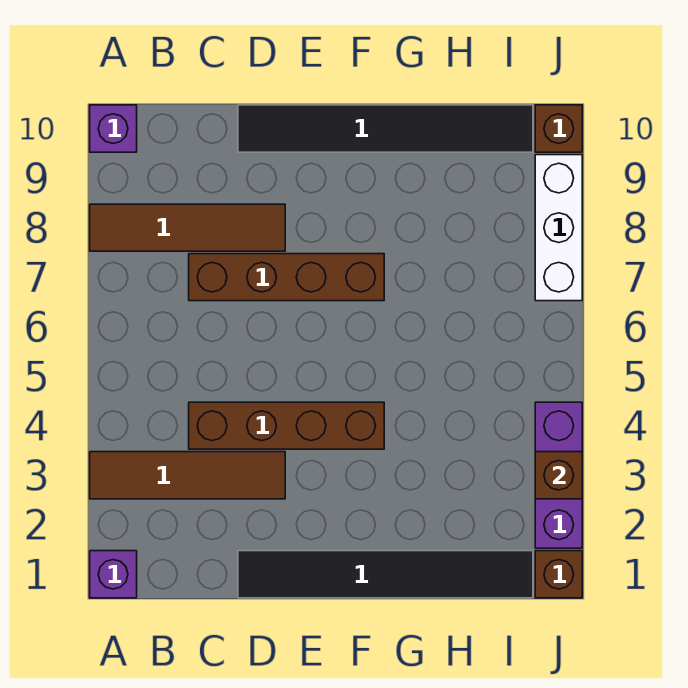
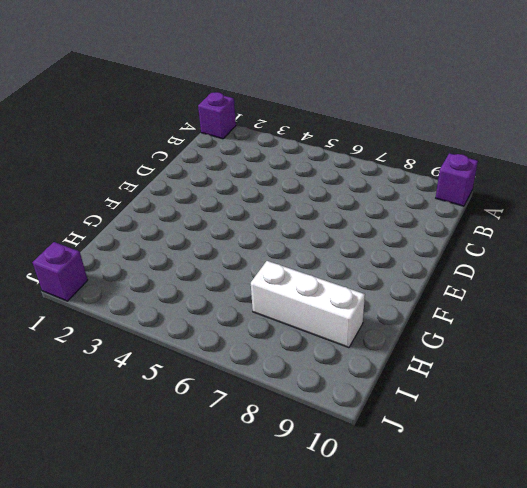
white brick H7:H9 level 1 -> white brick J7:J9 level 1
purple brick J1 level 1 -> brown brick J1 level 1
none -> brown tile A3:D3 level 1
none -> brown tile A8:D8 level 1
none -> brown brick C4:F4 level 1

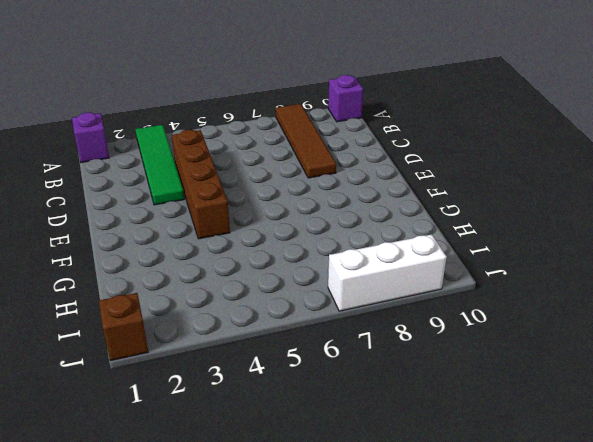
green tile A3:D3 level 1 -> brown tile A3:D3 level 1
none -> brown brick C7:F7 level 1
none -> black tile D1:I1 level 1
none -> black tile D10:I10 level 1

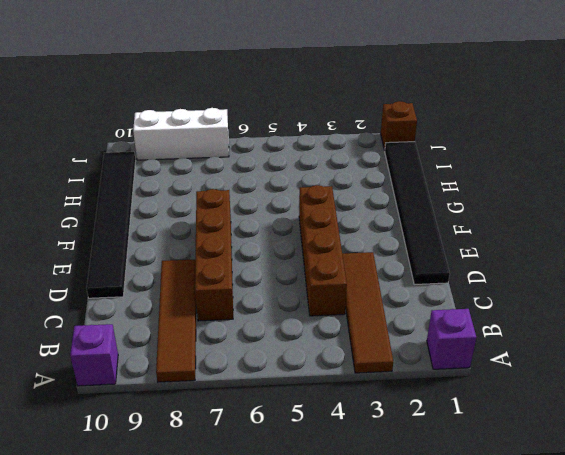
none -> purple brick J2:J4 level 1
none -> brown brick J10 level 1
none -> brown brick J3 level 2

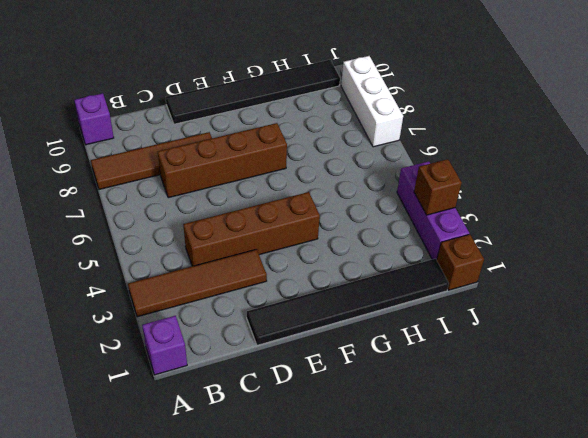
none -> brown brick J10 level 1

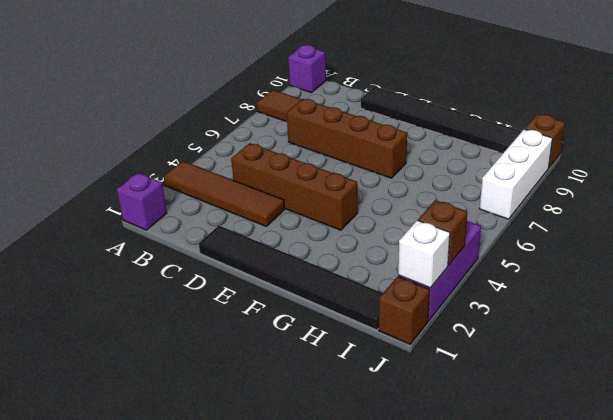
white brick J2 level 2 -> none

